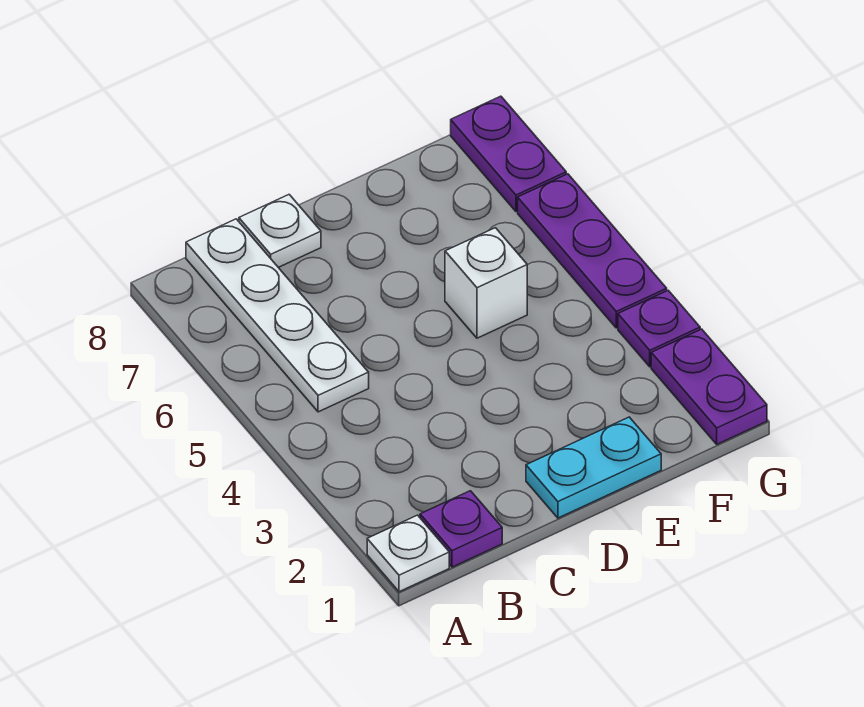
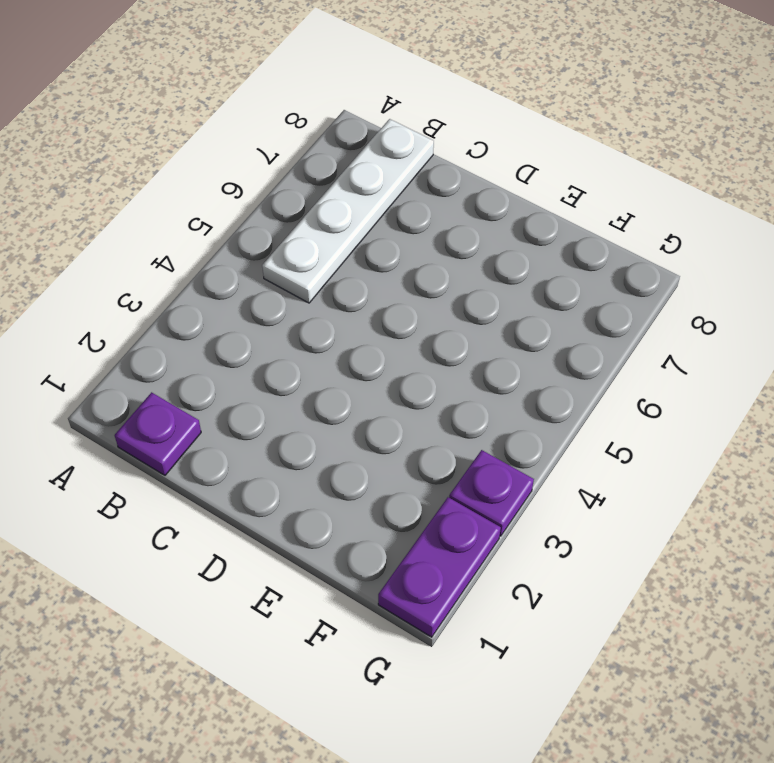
none -> white plate A1 level 1
none -> white plate C8 level 1

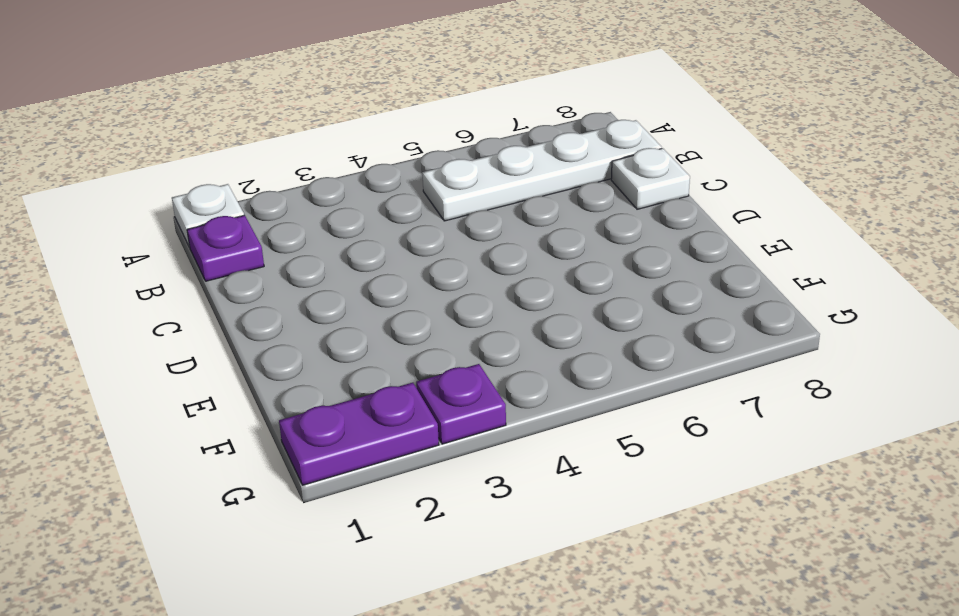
none -> cyan plate D1:E1 level 1
none -> white brick E5 level 1

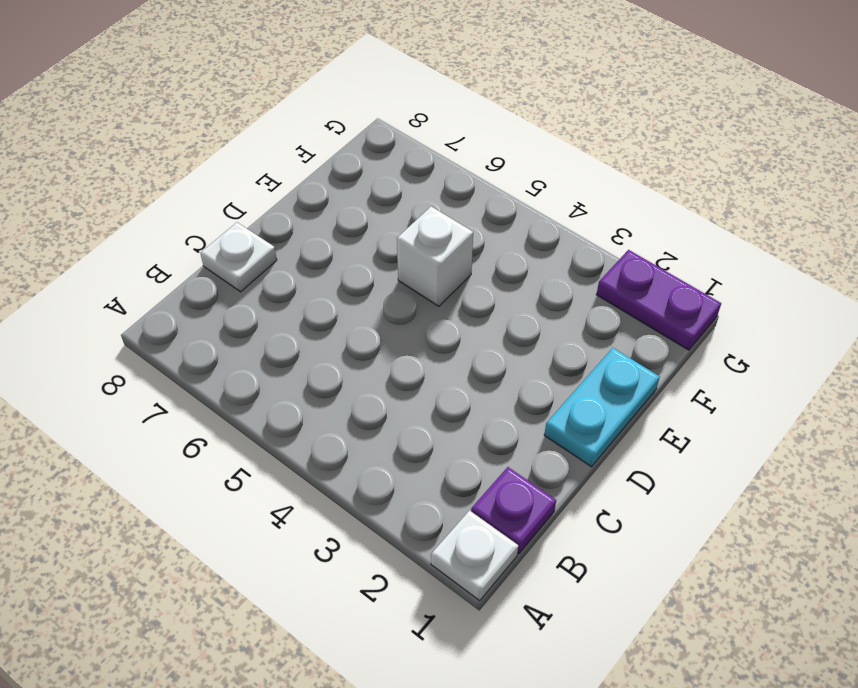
none -> white plate B5:B8 level 1
none -> purple plate G3 level 1

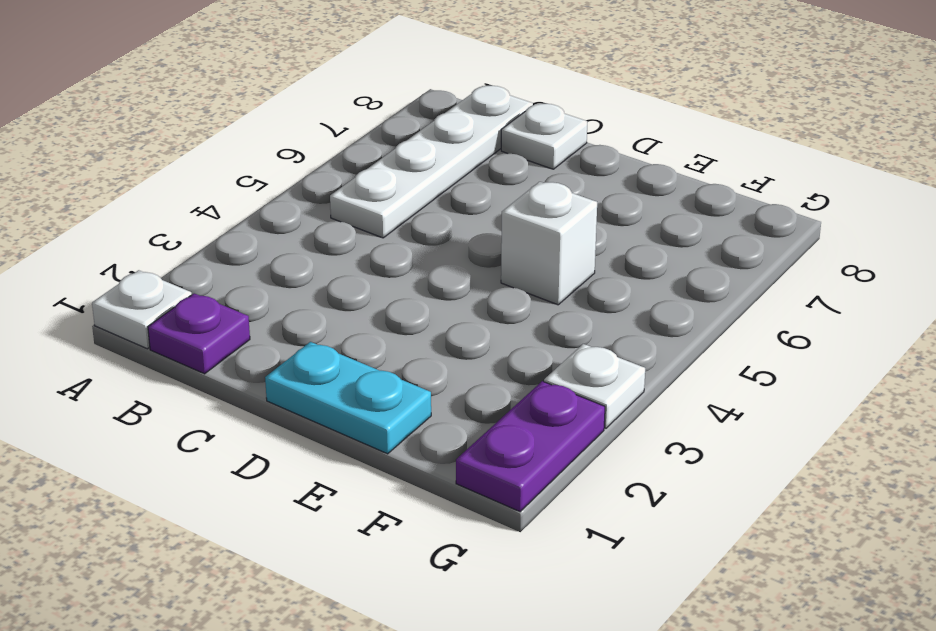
white plate G3 level 1 -> purple plate G3 level 1
none -> purple plate G4:G6 level 1
none -> purple plate G7:G8 level 1

